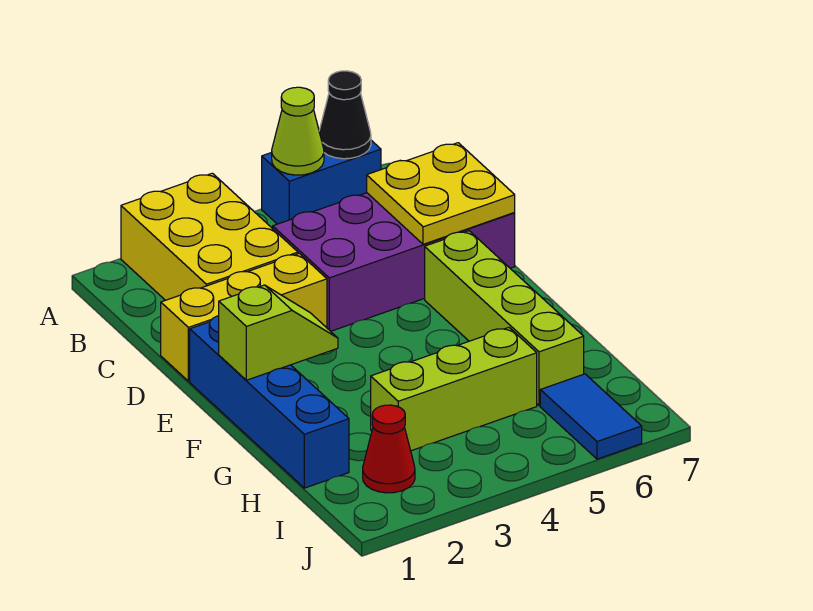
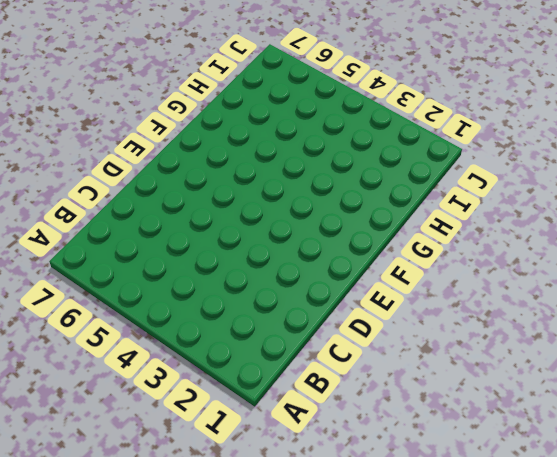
none -> yellow brick A2:C3 level 1
none -> blue brick A5:A6 level 1
none -> purple brick C4:D7 level 1

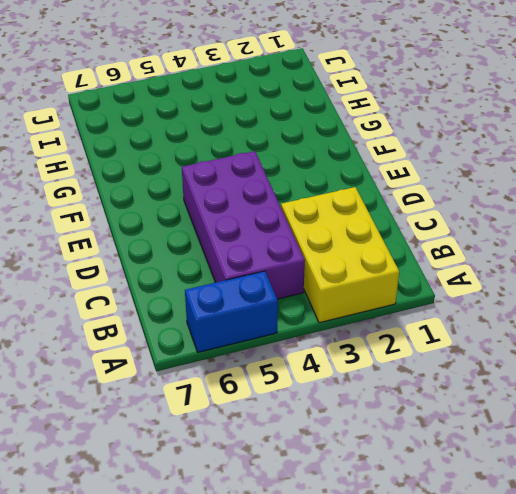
purple brick B4:E5 level 1 -> purple brick C4:D7 level 1
none -> yellow brick D1:D3 level 1
none -> blue brick E1:H1 level 1
none -> lime brick E6:H6 level 1

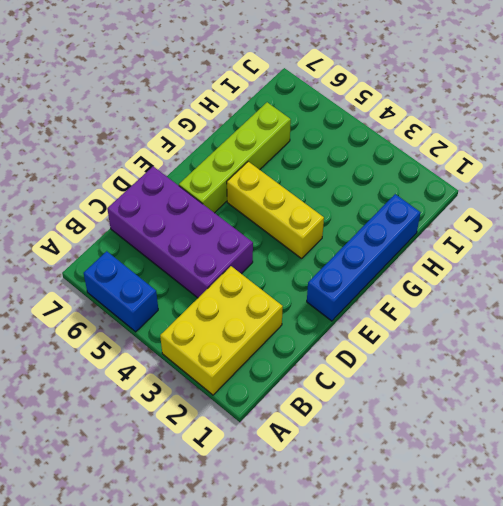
yellow brick F3:F5 level 1 -> yellow brick D1:D3 level 1
none -> lime brick H3:H5 level 1
none -> red cone I2 level 1
none -> blue tile I6:J6 level 1

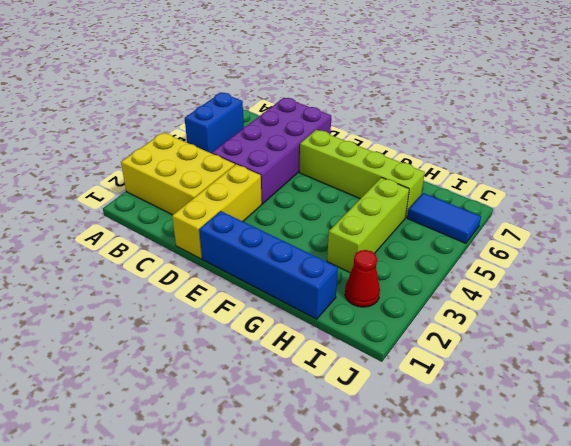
none -> lime cone A5 level 2
none -> black cone A6 level 2
none -> yellow plate C6:D7 level 2

